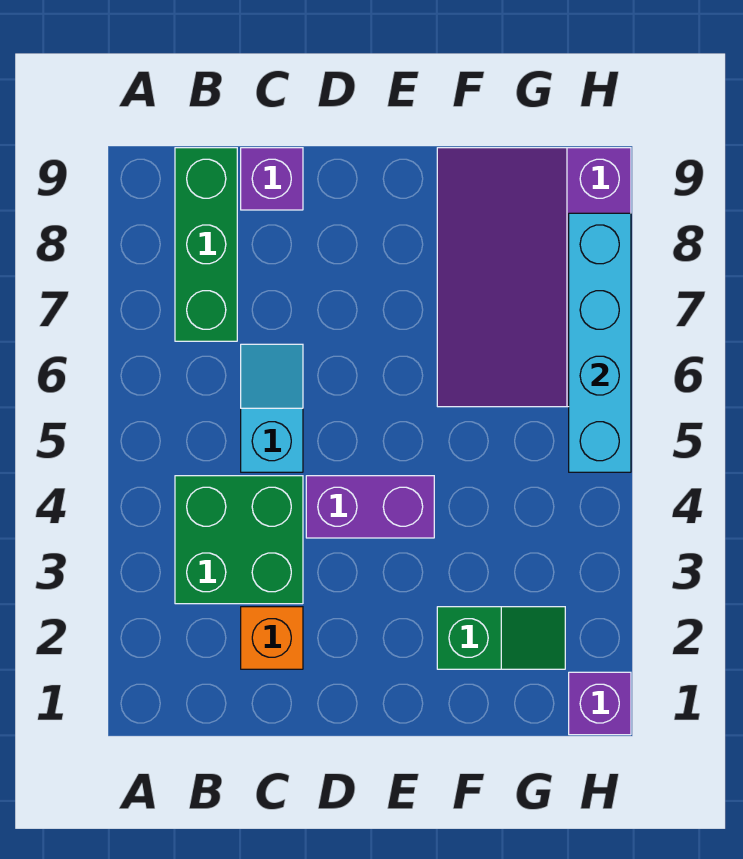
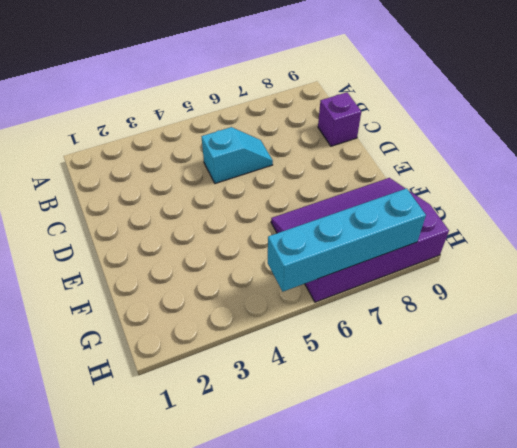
none -> green brick B3:C4 level 1
none -> green brick B7:B9 level 1

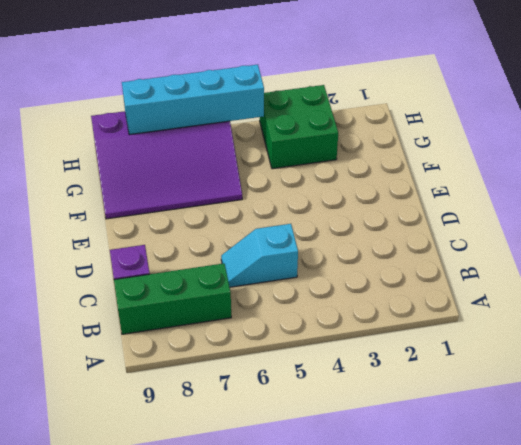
green brick G3:H4 level 1 -> green brick B3:C4 level 1
none -> orange brick C2 level 1
none -> purple brick D4:E4 level 1

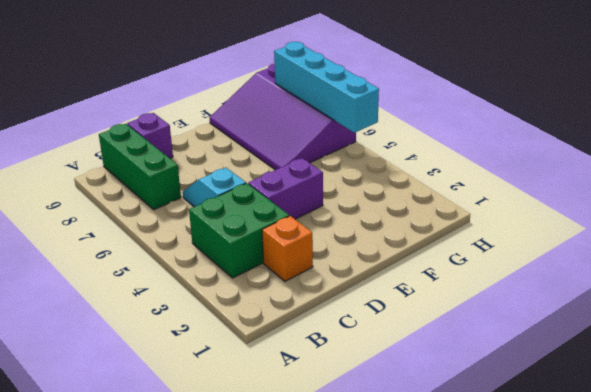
none -> green slope F2:G2 level 1 top F
none -> purple brick H1 level 1

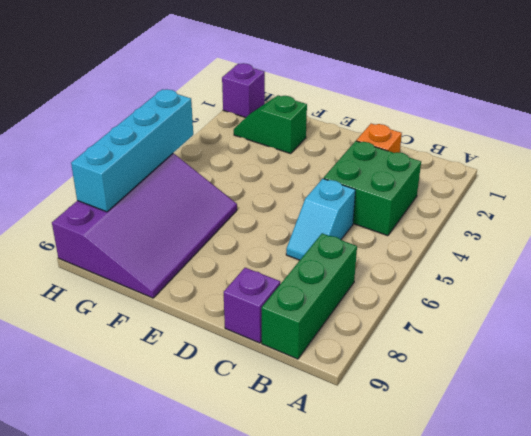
none -> purple brick D4:E4 level 1

